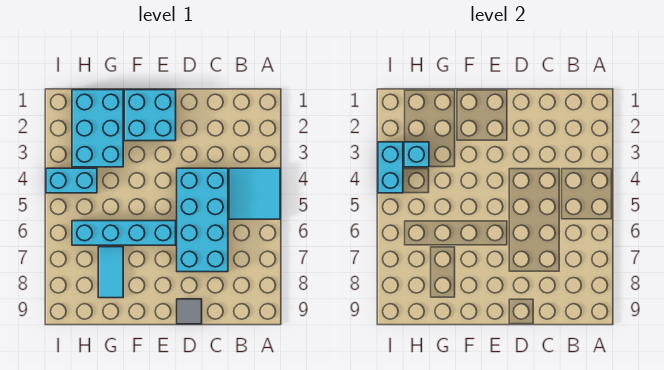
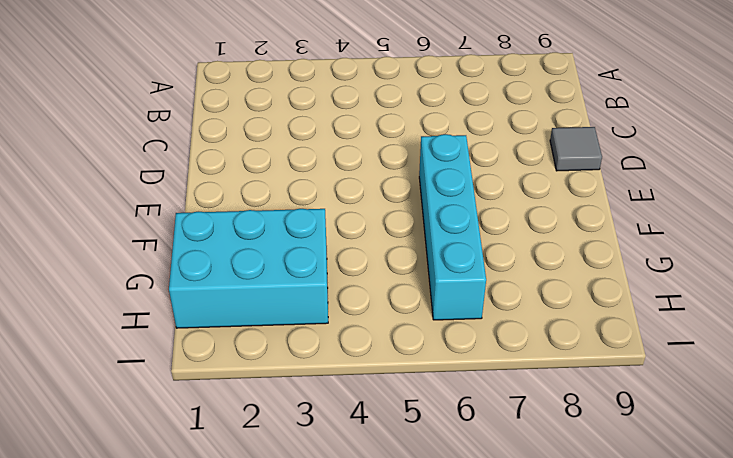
none -> cyan tile A4:B5 level 1
none -> cyan brick C4:D7 level 1

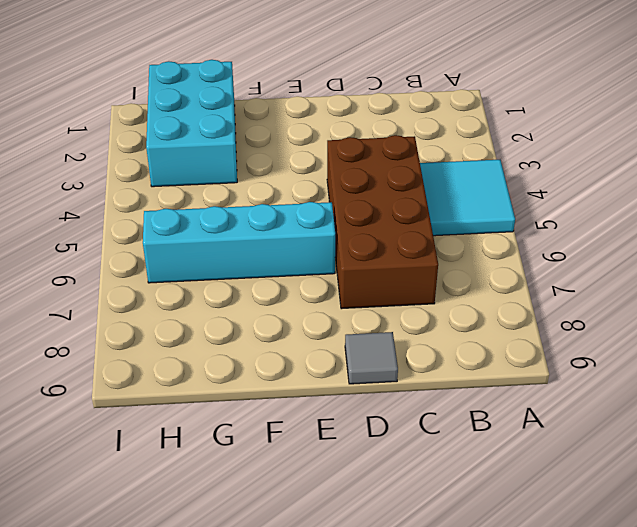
brown brick C4:D7 level 1 -> cyan brick C4:D7 level 1
none -> cyan brick E1:F2 level 1
none -> cyan tile G7:G8 level 1

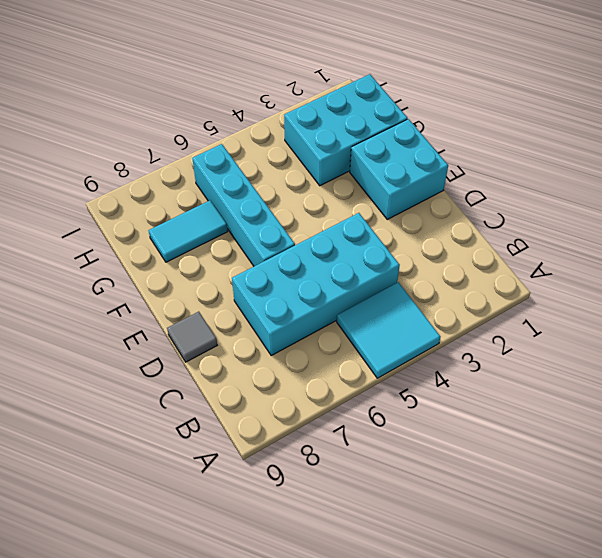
none -> cyan brick H4:I4 level 1
none -> cyan brick H3 level 2

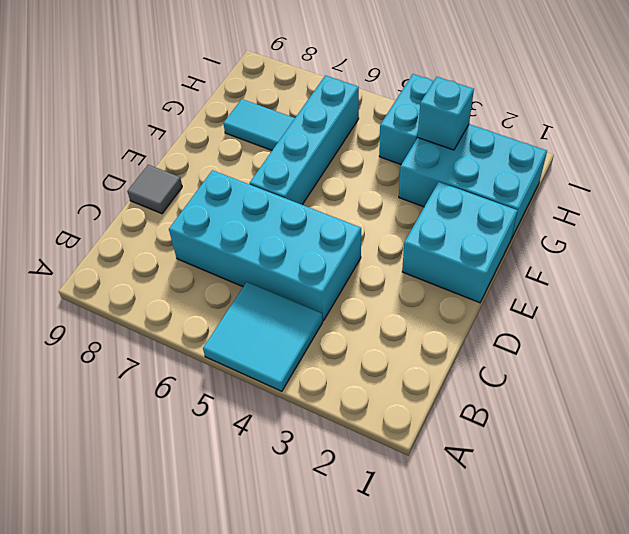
none -> cyan brick I3:I4 level 2

